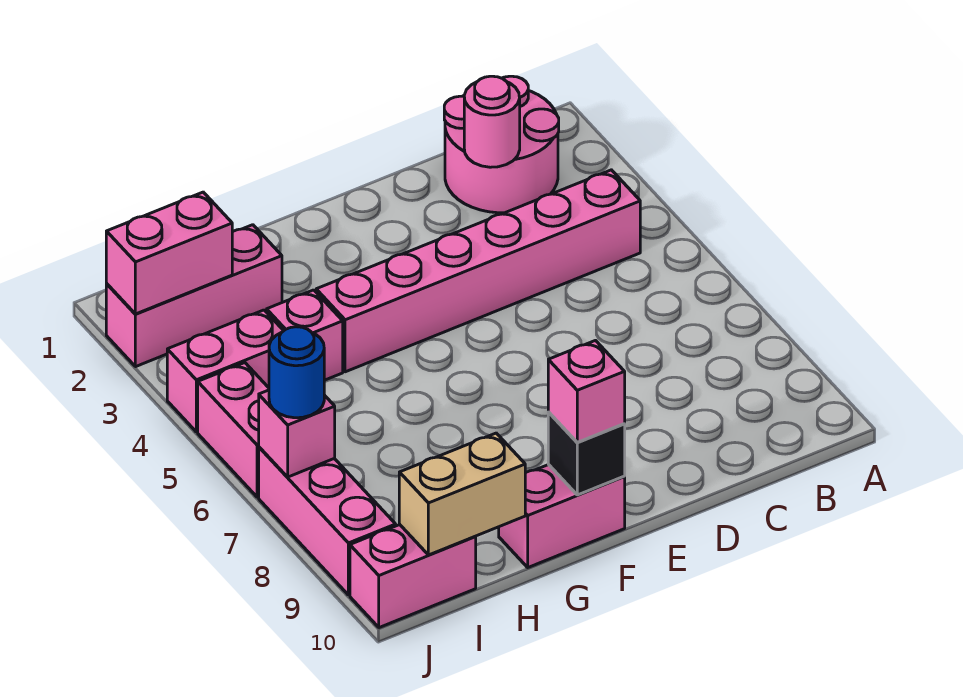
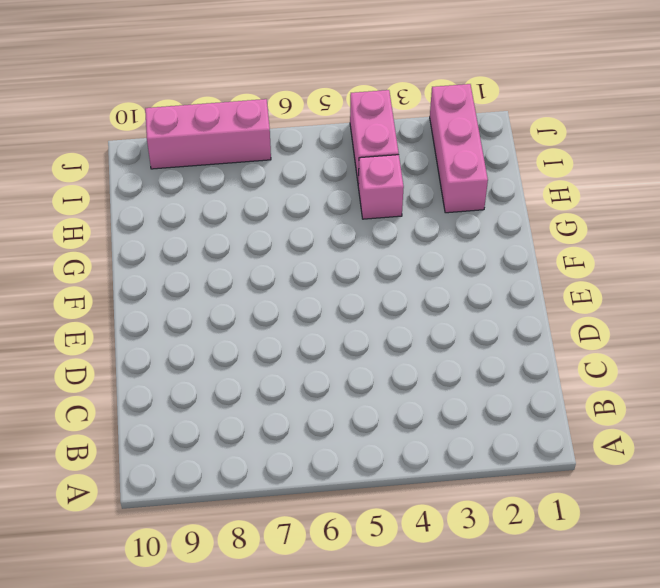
none -> pink round brick B1:C2 level 1
none -> pink brick B4:G4 level 1
none -> pink brick F10:G10 level 1

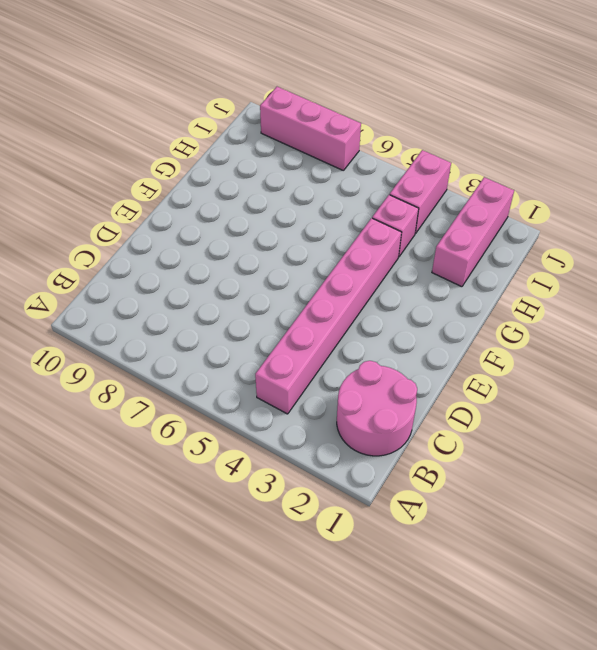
none -> pink brick F10:G10 level 1
none -> pink brick I10:J10 level 1
none -> pink brick J5:J6 level 1

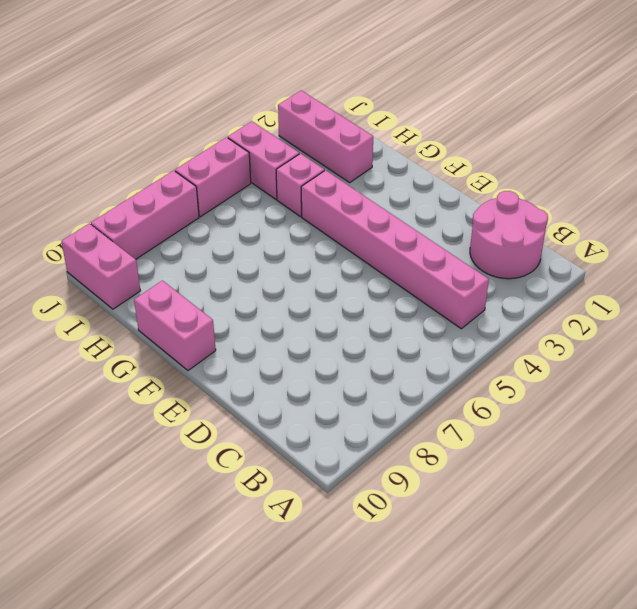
none -> pink round brick C2 level 2
none -> black brick F10 level 2
none -> tan brick H10:I10 level 2

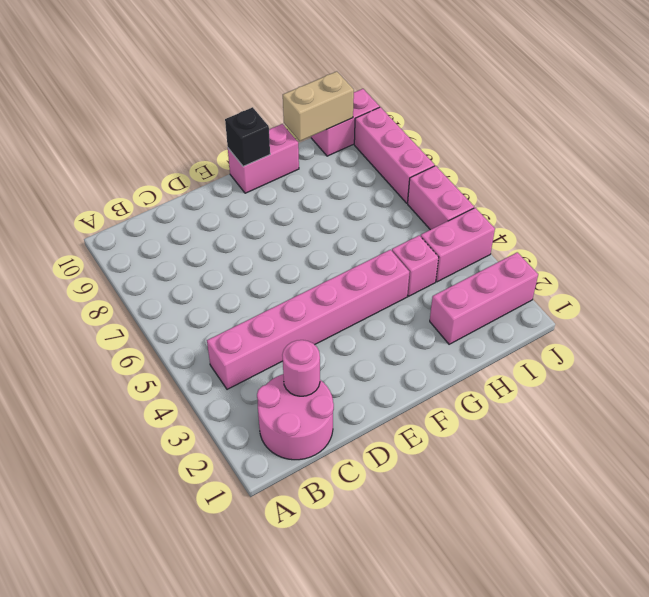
none -> pink brick I2:J2 level 2
none -> pink brick J7 level 2
none -> pink brick F10 level 3

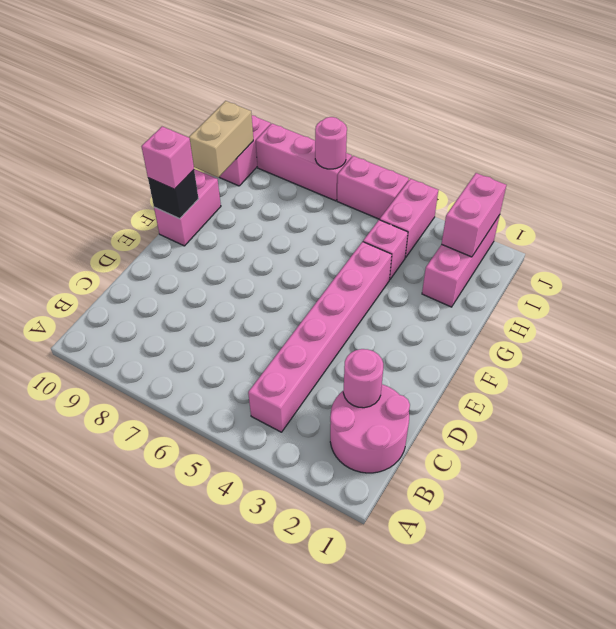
pink round brick J7 level 2 -> pink brick J7 level 2
none -> blue round brick J7 level 3

